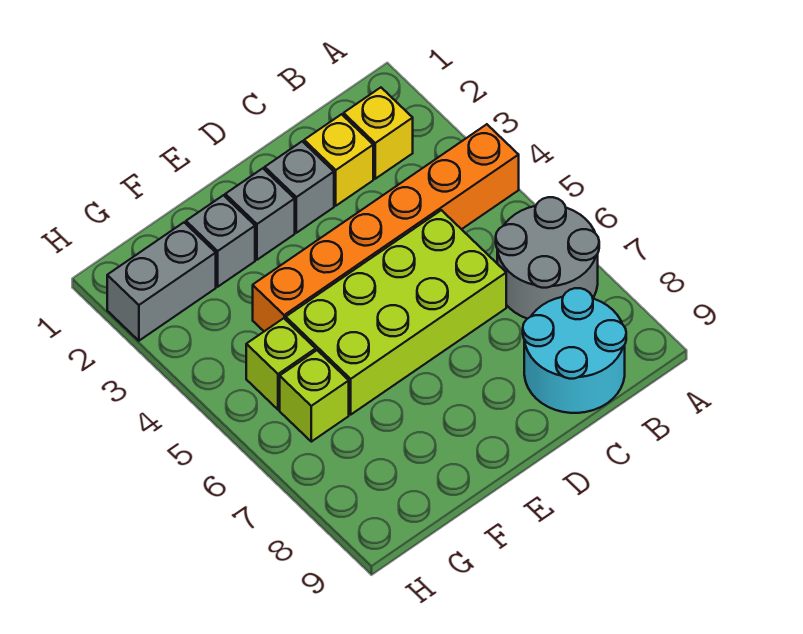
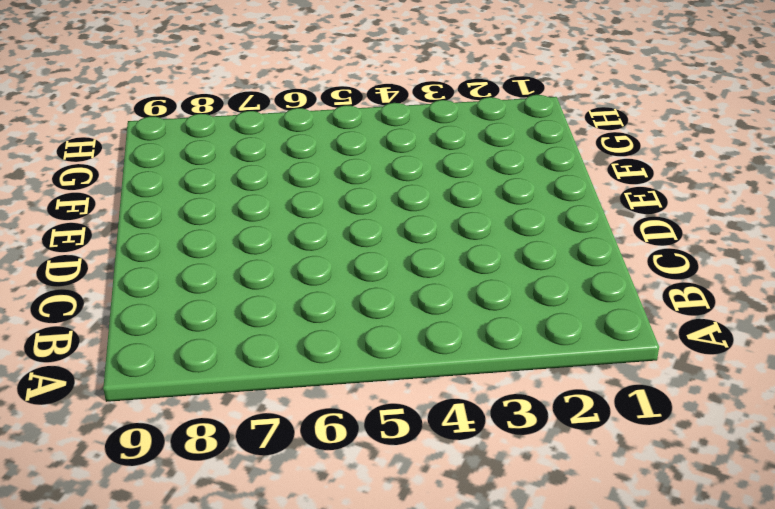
none -> orange brick A4:F4 level 1
none -> grey round brick A6:B7 level 1
none -> yellow brick B2 level 1

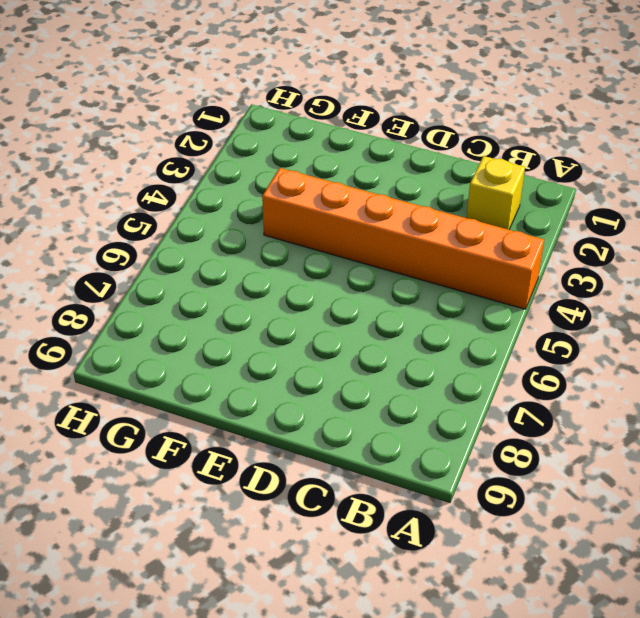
none -> grey round brick A6:B7 level 1
none -> cyan round brick B8:C9 level 1
none -> yellow brick C2 level 1

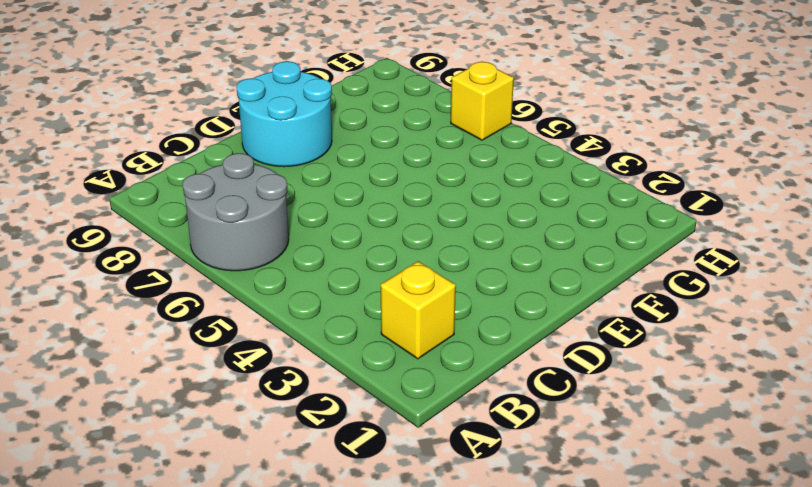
cyan round brick D8:E9 level 1 -> cyan round brick B8:C9 level 1
yellow brick H6 level 1 -> yellow brick C2 level 1
none -> orange brick A4:F4 level 1
none -> lime brick C5:F6 level 1
none -> grey brick D2 level 1

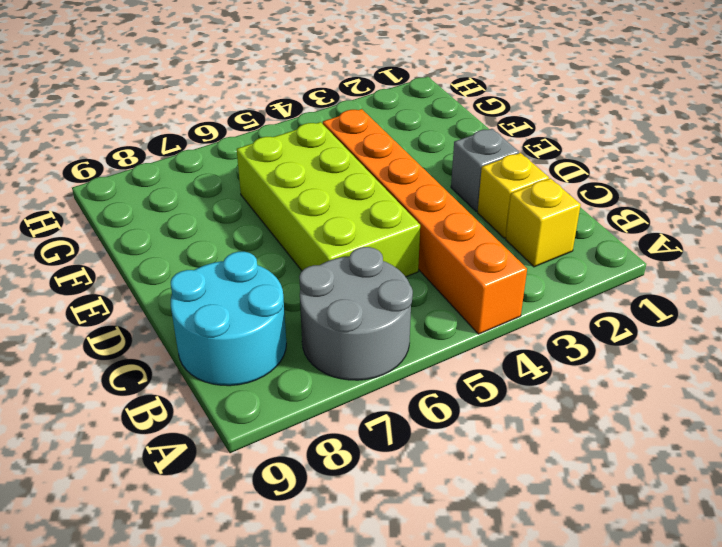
none -> grey brick E2 level 1
none -> grey brick F2 level 1
none -> grey brick G2:H2 level 1

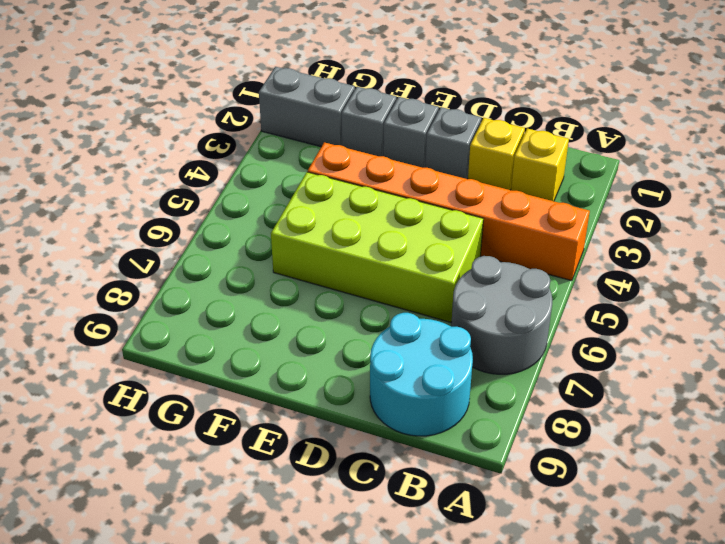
none -> lime brick G5 level 1
none -> lime brick G6 level 1

